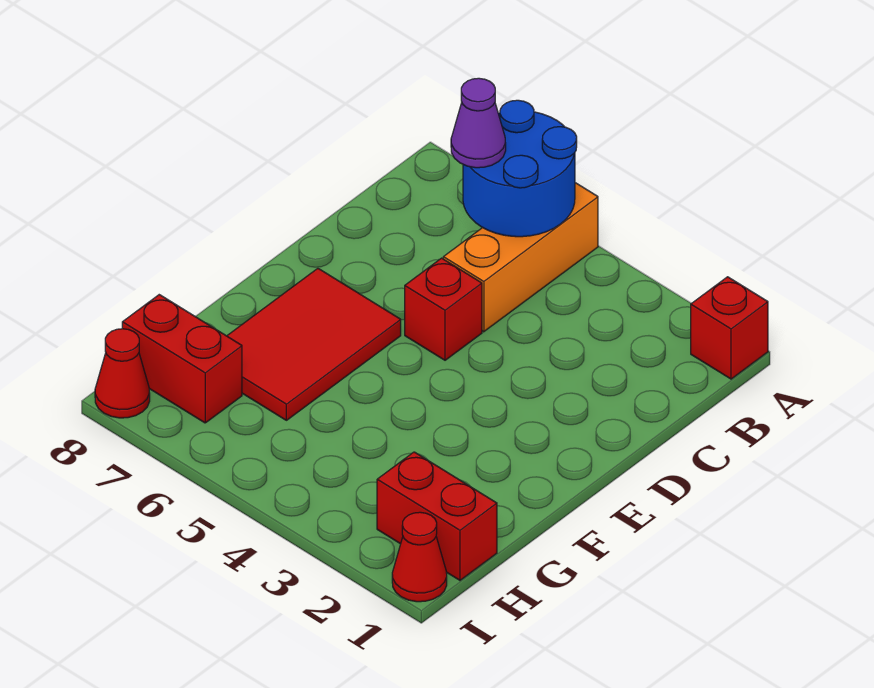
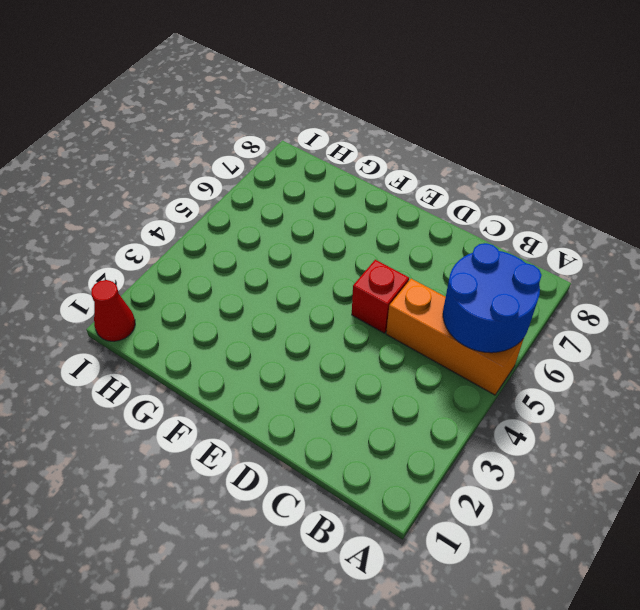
none -> red brick A1 level 1
none -> red tile E6:G7 level 1

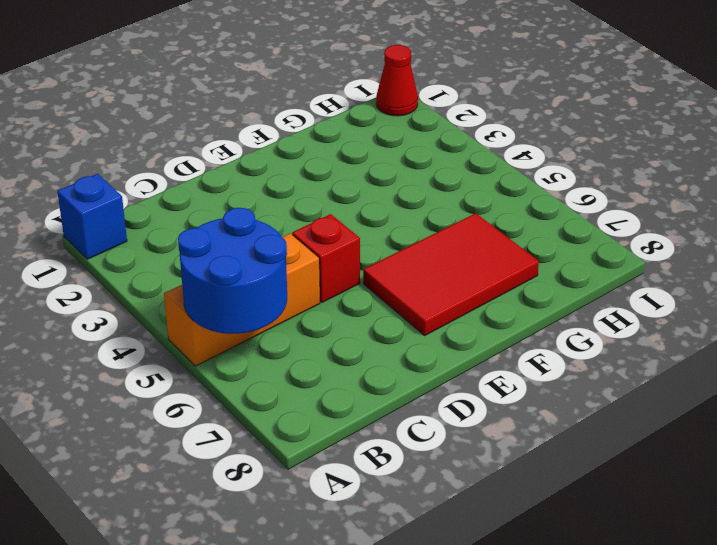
blue brick A1 level 1 -> red brick A1 level 1
none -> red brick H1:H2 level 1
none -> red brick H7:H8 level 1

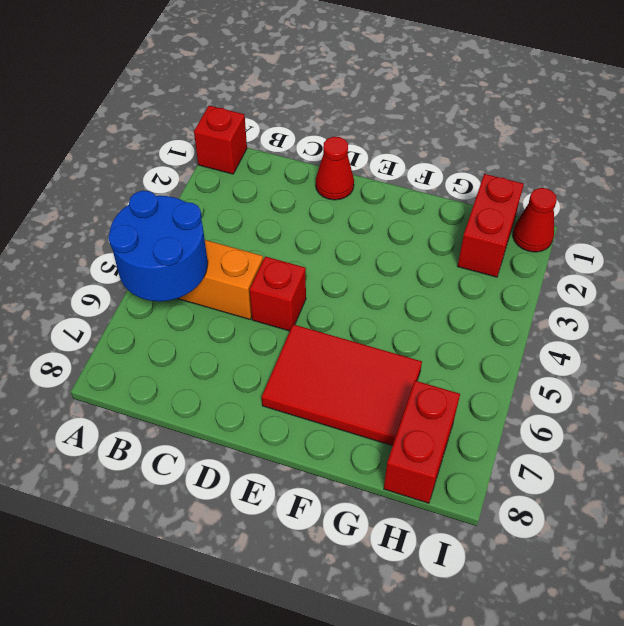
red cone D1 level 1 -> red cone I8 level 1
none -> purple cone B6 level 3

